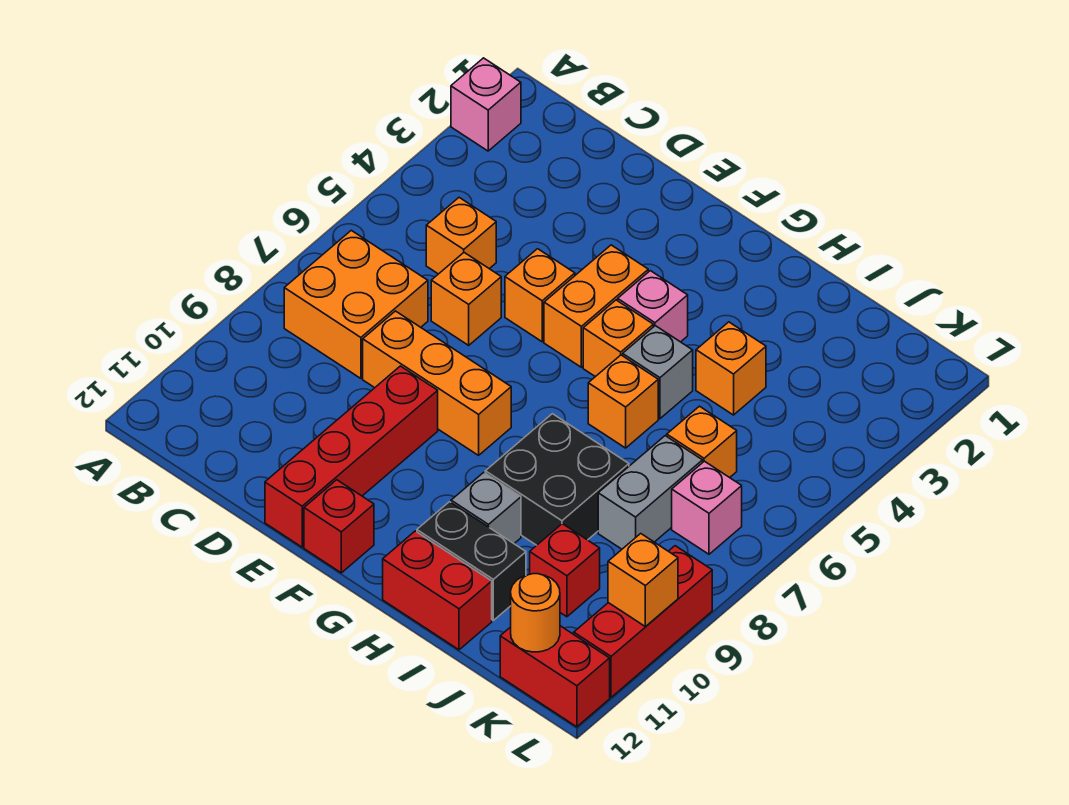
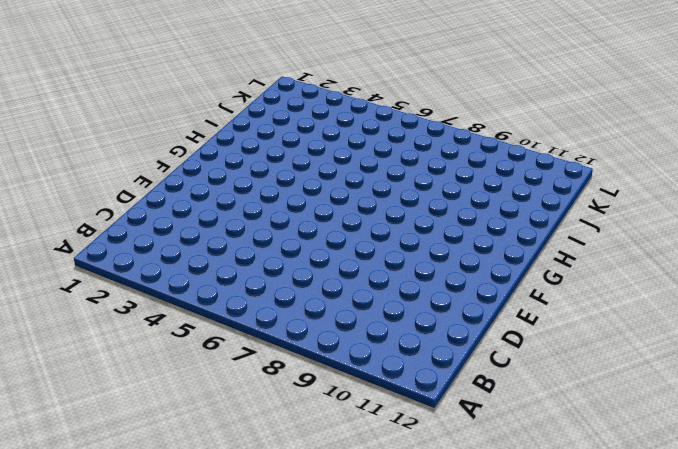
none -> pink brick A2 level 1
none -> orange brick B7:C8 level 1
none -> orange brick C5 level 1

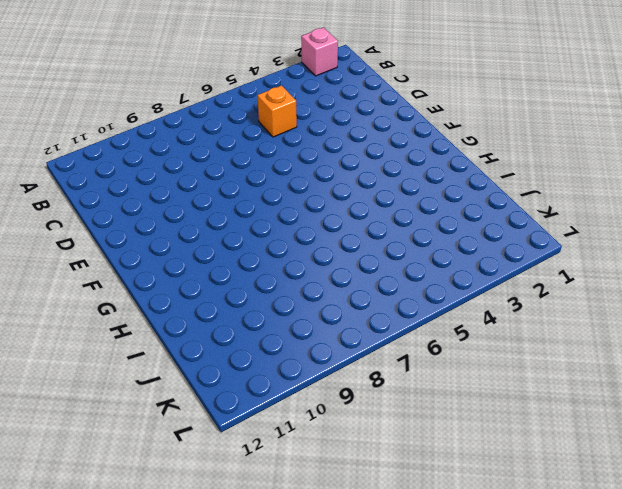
none -> orange brick B7:C8 level 1
none -> orange brick D6 level 1
none -> orange brick D8:F8 level 1

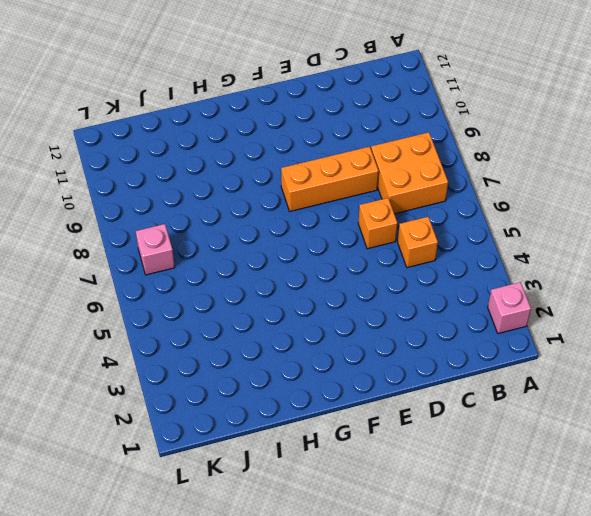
none -> orange brick E5 level 1
none -> red brick E9:E12 level 1
none -> orange brick F4:F5 level 1

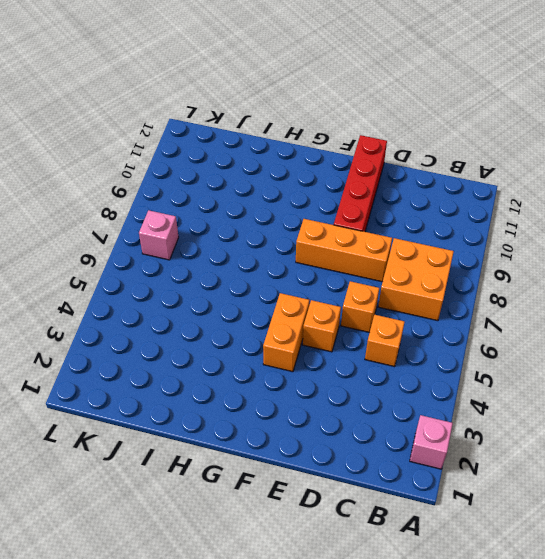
none -> red brick F12 level 1
none -> pink brick G4 level 1
none -> orange brick G5 level 1

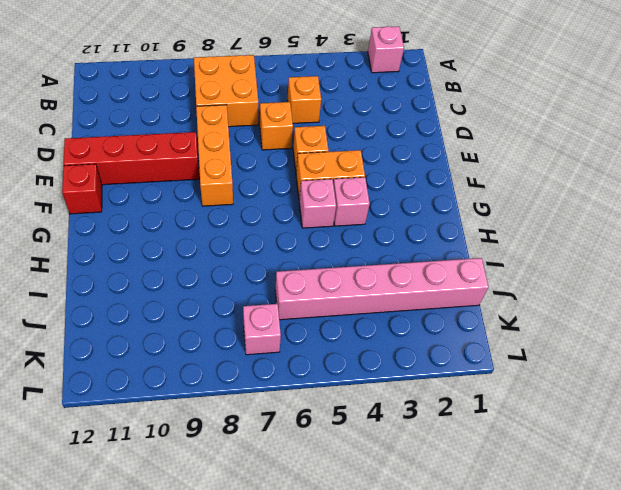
pink brick G5 level 1 -> orange brick G5 level 1
pink brick J1:J6 level 1 -> orange brick J6 level 1
none -> grey brick H5 level 1
none -> orange brick H6 level 1
none -> black brick H8:I9 level 1

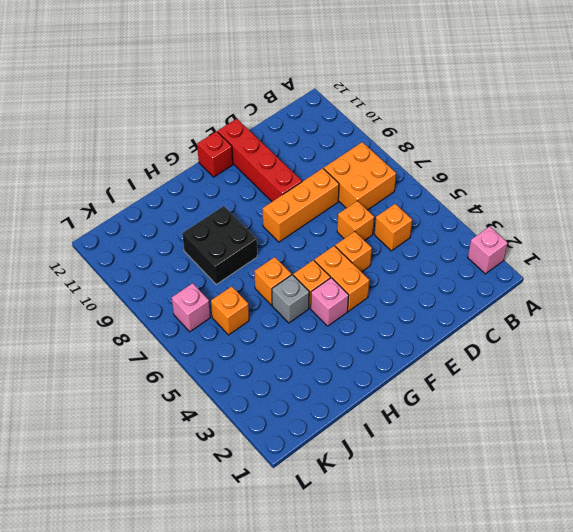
none -> grey brick H10 level 1
none -> black brick H11:I11 level 1
none -> red brick H12:I12 level 1

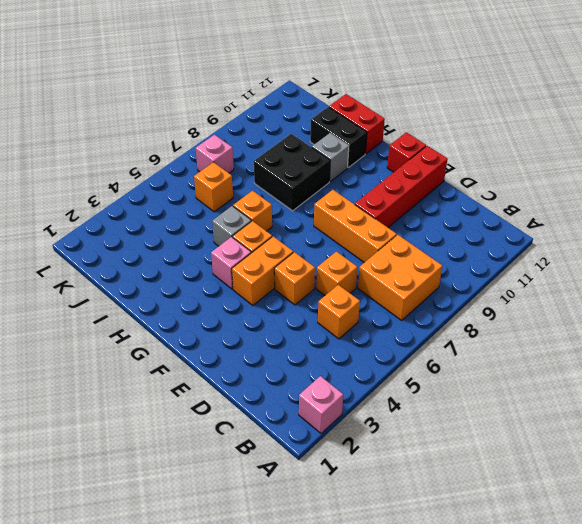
none -> orange brick I4 level 1
none -> grey brick J7:J8 level 1
none -> red brick J10 level 1

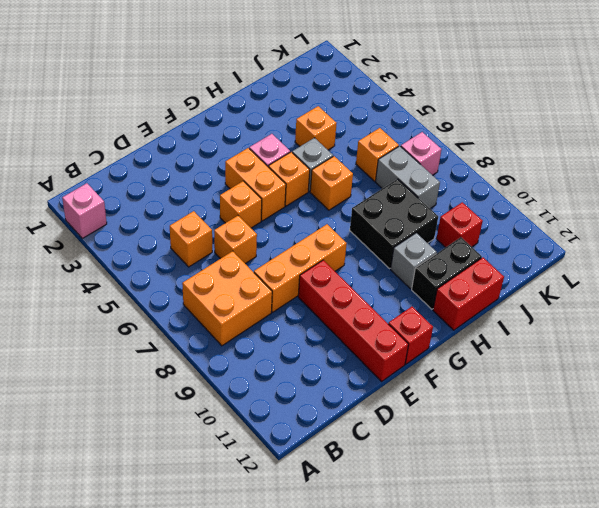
none -> red brick K12:L12 level 1
none -> red brick L9:L11 level 1
none -> orange round brick K12 level 2

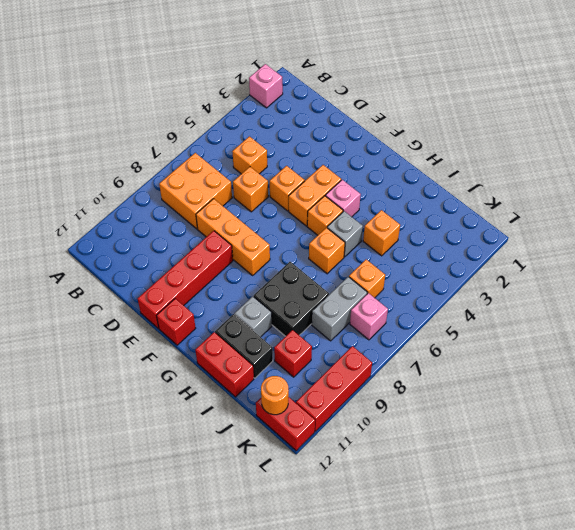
none -> orange brick L10 level 2

